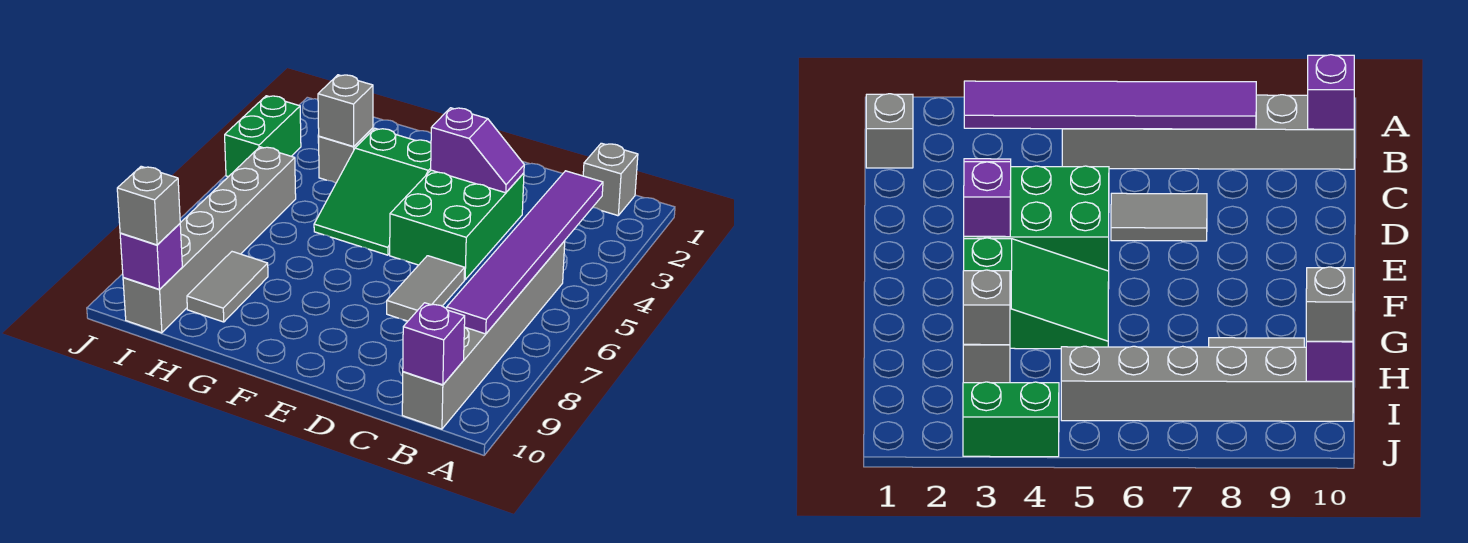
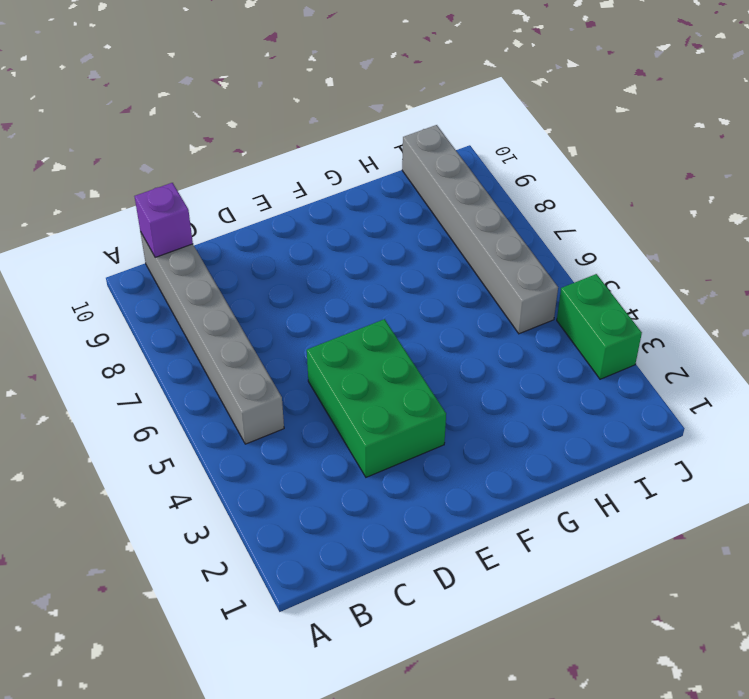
none -> grey brick B1 level 1
none -> grey tile D6:D7 level 1
none -> green slope F3:G5 level 1 top 3

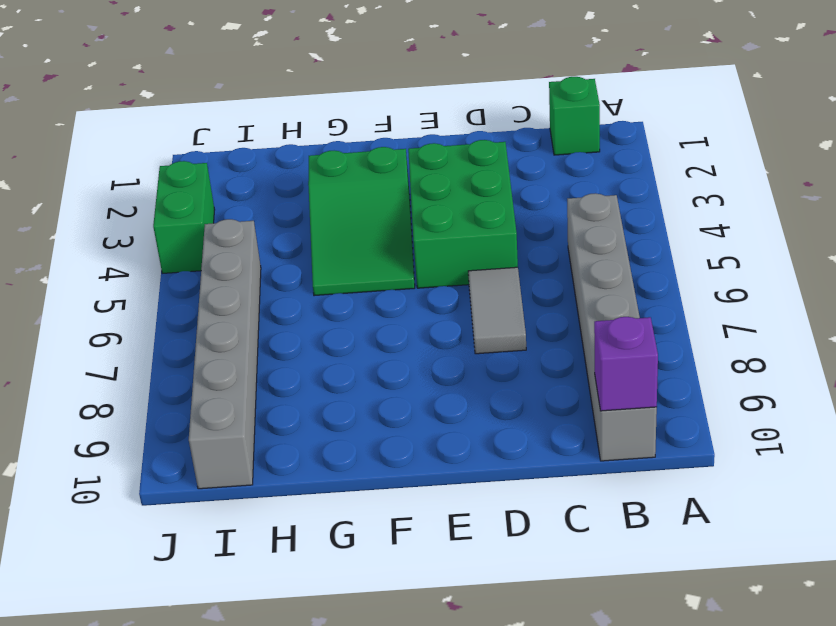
green brick B1 level 1 -> grey brick B1 level 1
none -> grey brick H3 level 1
none -> grey tile H8:H9 level 1
none -> purple tile B3:B8 level 2

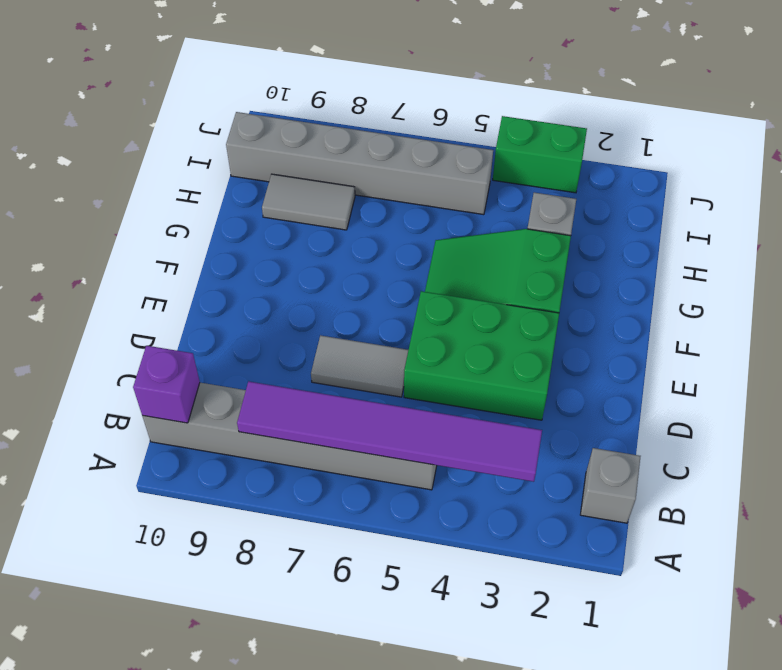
none -> purple slope D3:E3 level 2 top E
none -> grey brick H3 level 2
none -> purple brick I10 level 2

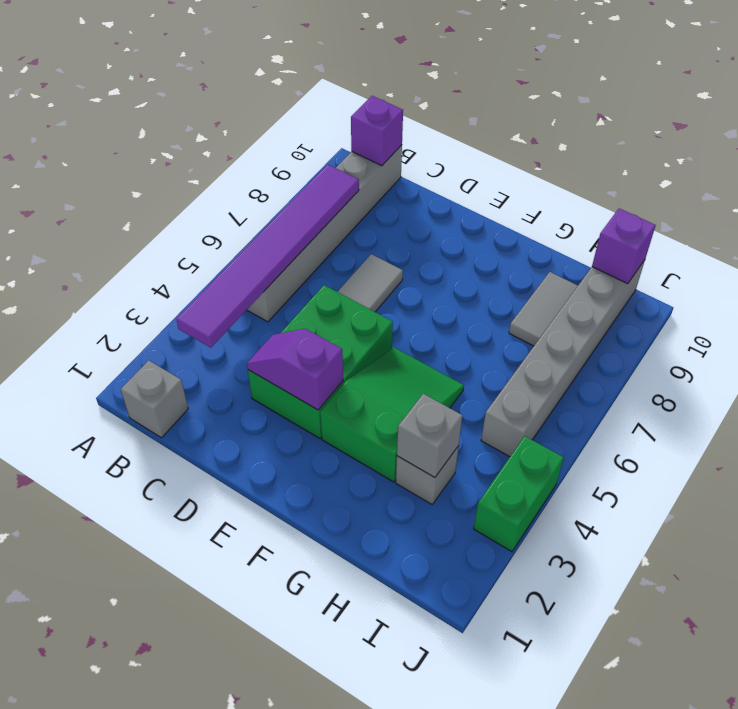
none -> grey brick I10 level 3

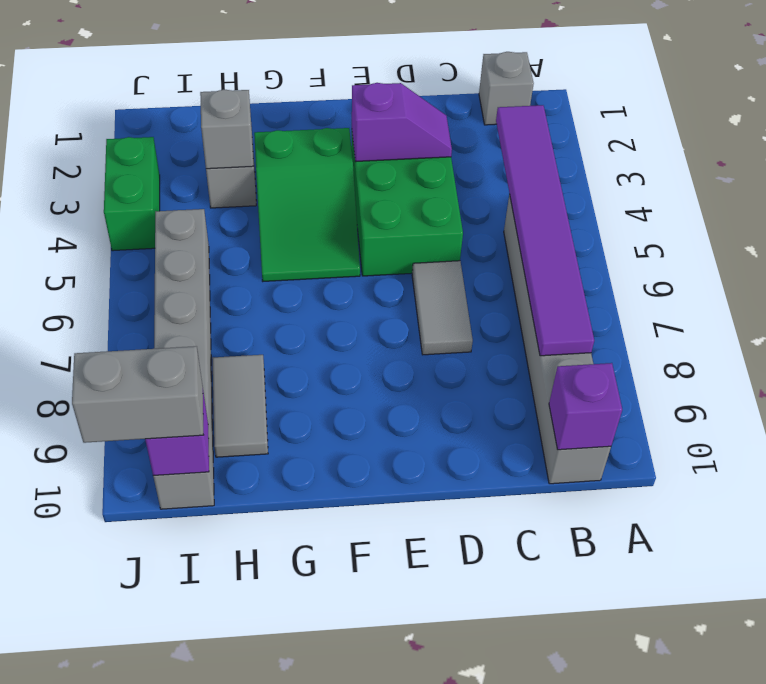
grey brick I10:J10 level 3 -> grey brick I10 level 3

